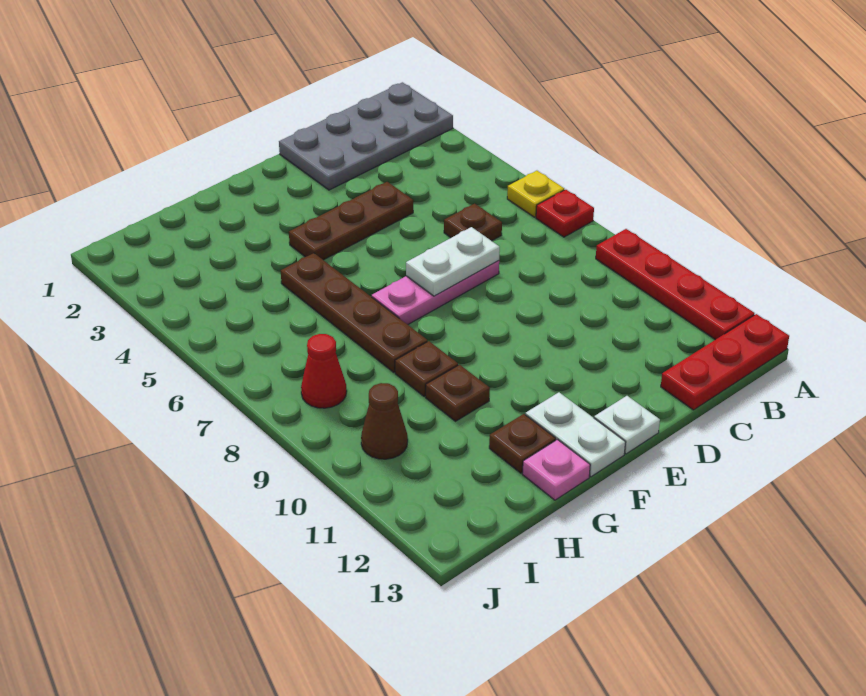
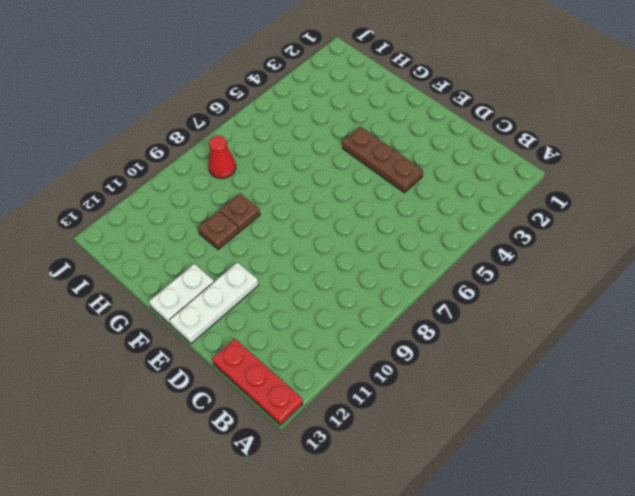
white plate E11:E13 level 1 -> white plate E13 level 1
none -> grey plate A1:D2 level 1
none -> yellow plate A6 level 1
none -> red plate A7 level 1

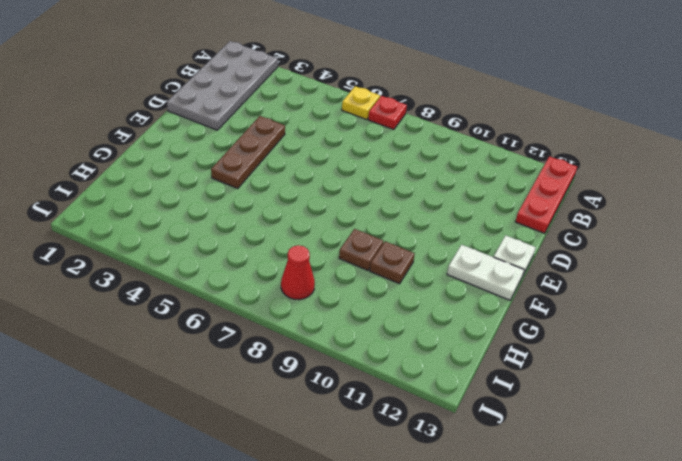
none -> red plate A9:A12 level 1
none -> brown plate C6 level 1
none -> pink plate D7:F7 level 1

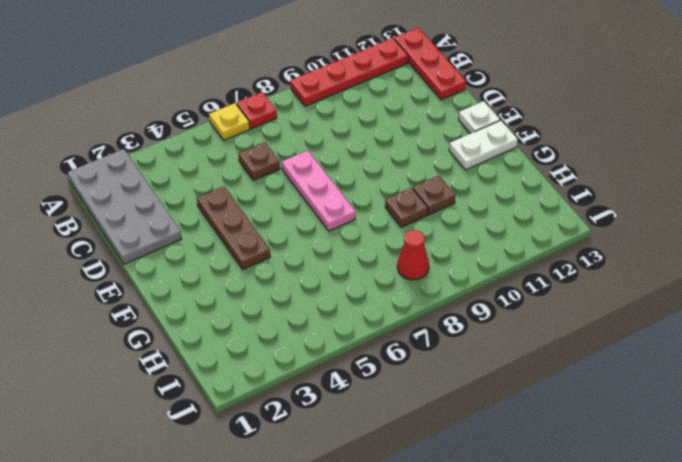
none -> brown plate G5:G8 level 1
none -> brown plate G12 level 1
none -> pink plate G13 level 1

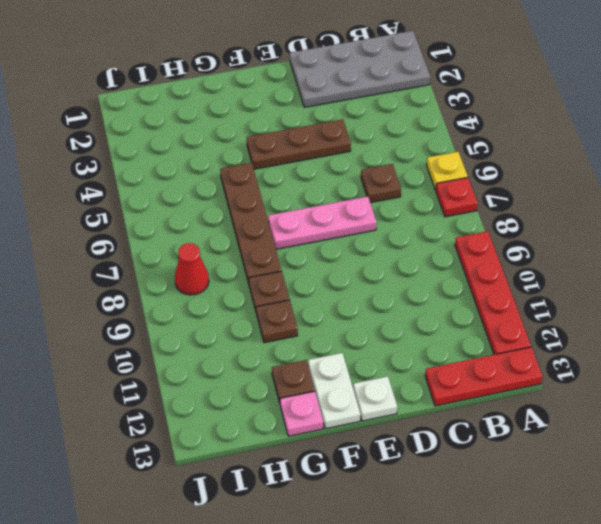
none -> brown cone I10 level 1
none -> white plate D7:E7 level 2

